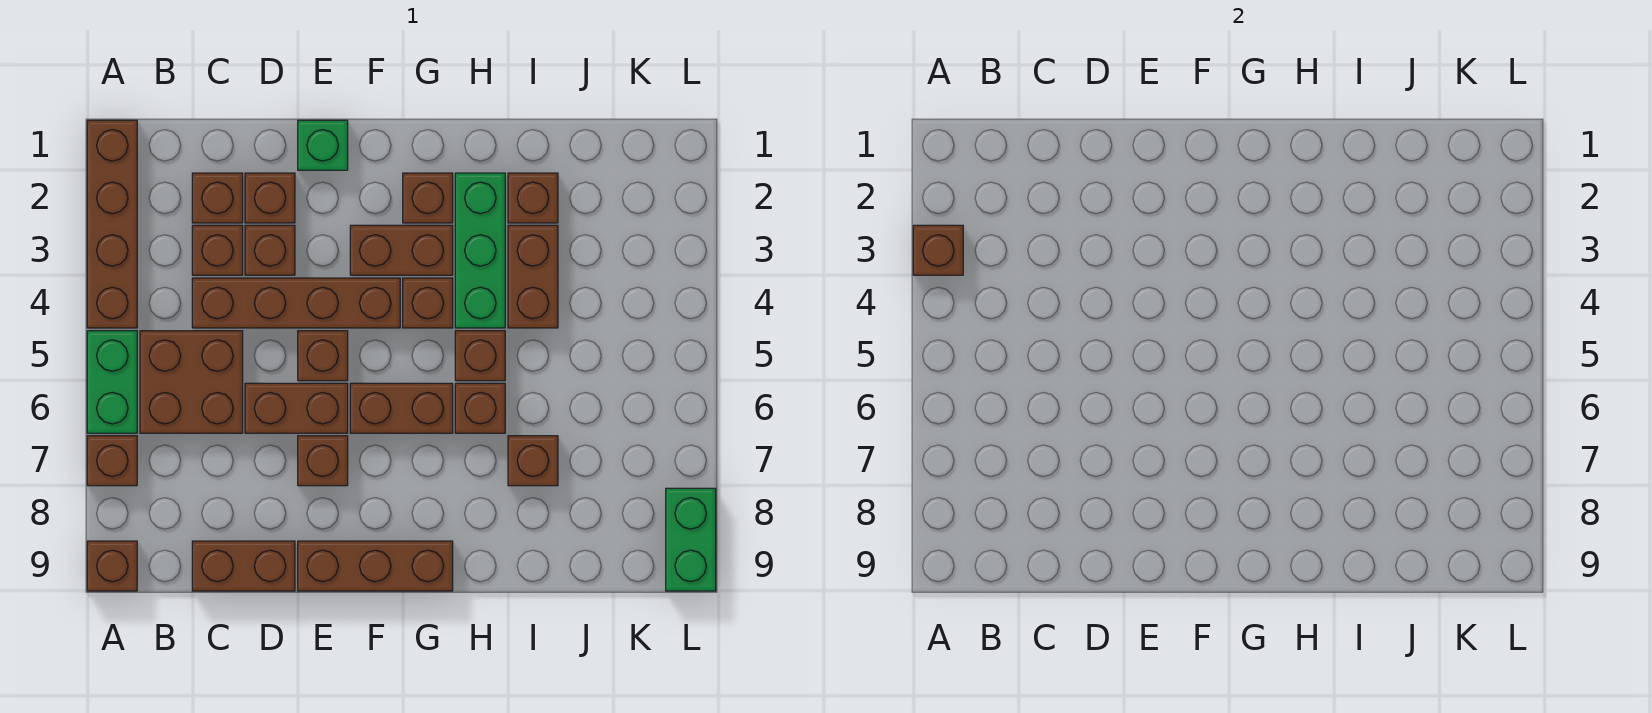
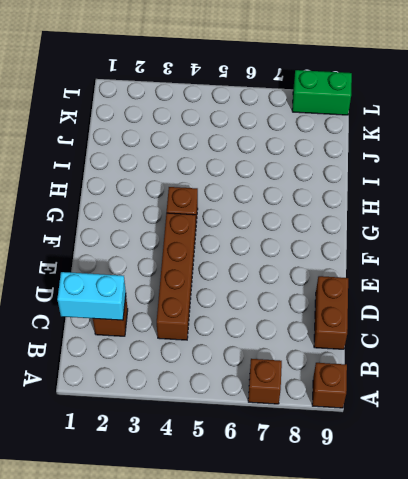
cyan brick C1:C2 level 2 -> none
none -> brown brick A1:A4 level 1
none -> green brick A5:A6 level 1
none -> brown brick B5:C6 level 1

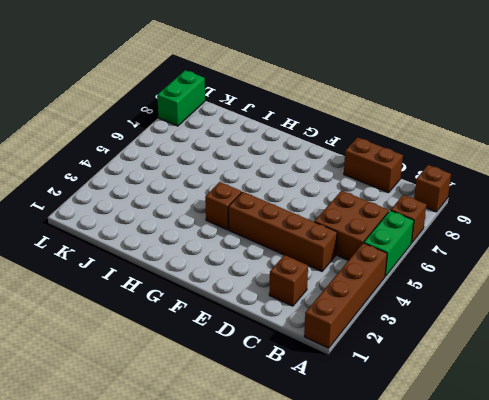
none -> brown brick C3 level 1
none -> brown brick D2 level 1
none -> brown brick D3 level 1

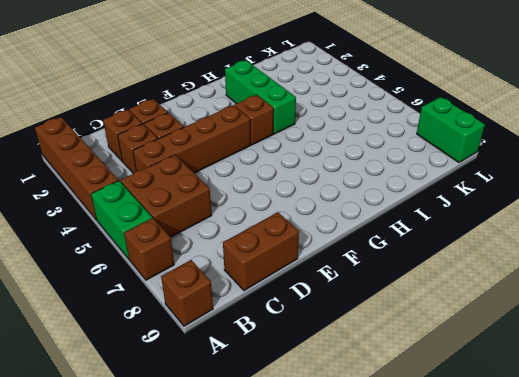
none -> brown brick D6:E6 level 1
none -> green brick E1 level 1
none -> brown brick E5 level 1

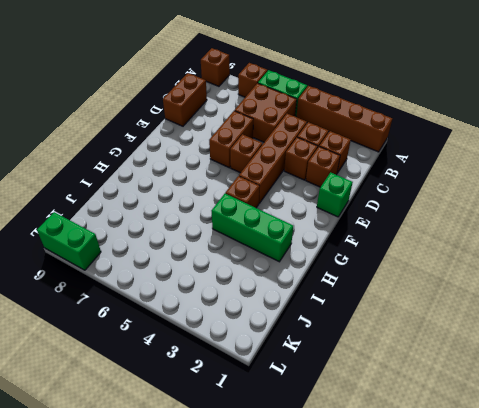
none -> brown brick E7 level 1
none -> brown brick E9:G9 level 1
none -> brown brick F3:G3 level 1

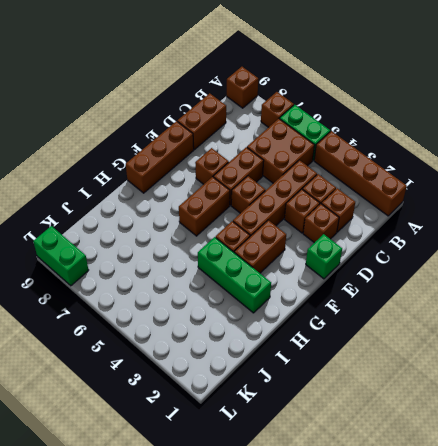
none -> brown brick G2 level 1
none -> brown brick H5 level 1
none -> brown brick H6 level 1

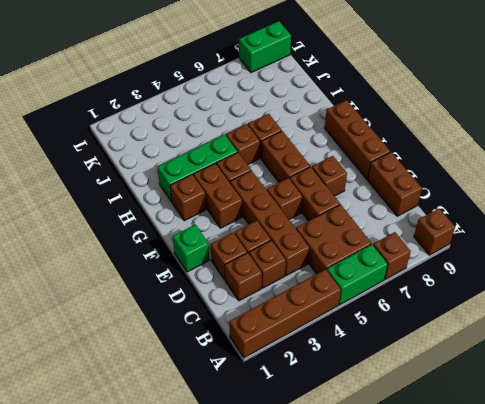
none -> brown brick I2 level 1
none -> brown brick I3:I4 level 1
none -> brown brick I7 level 1

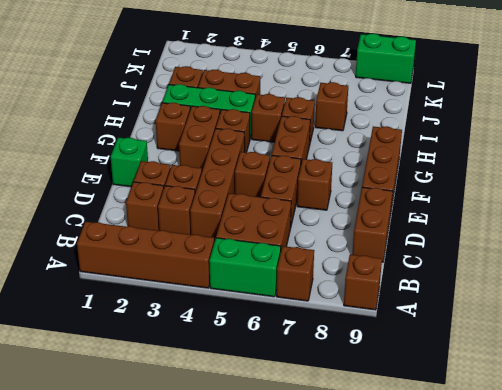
none -> brown brick A3 level 2

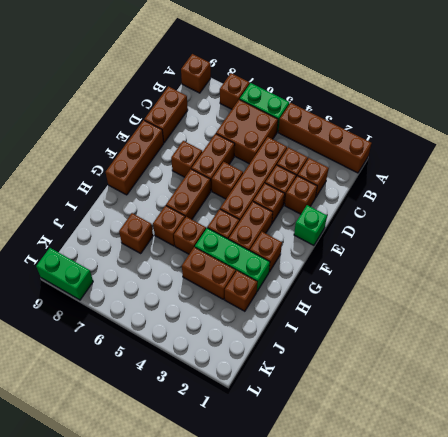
brown brick E3 level 1 -> brown brick A3 level 2

